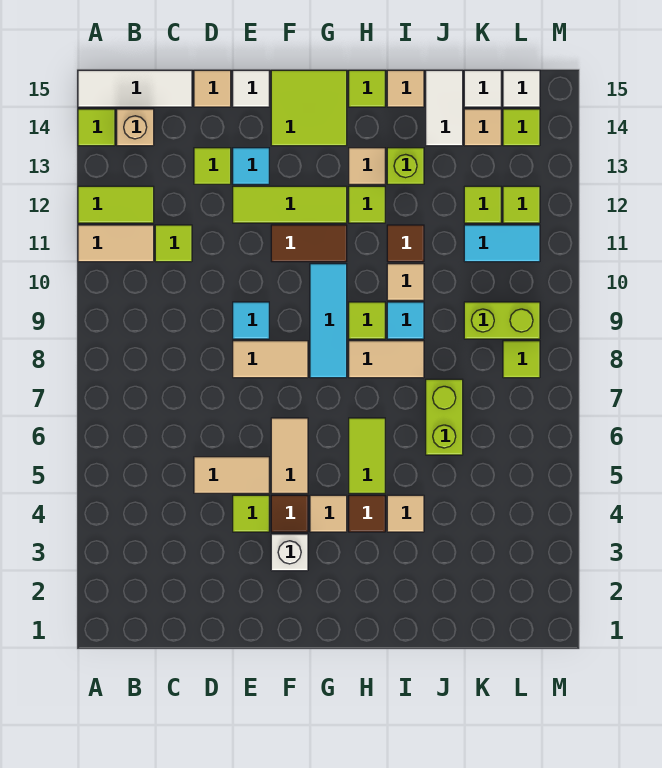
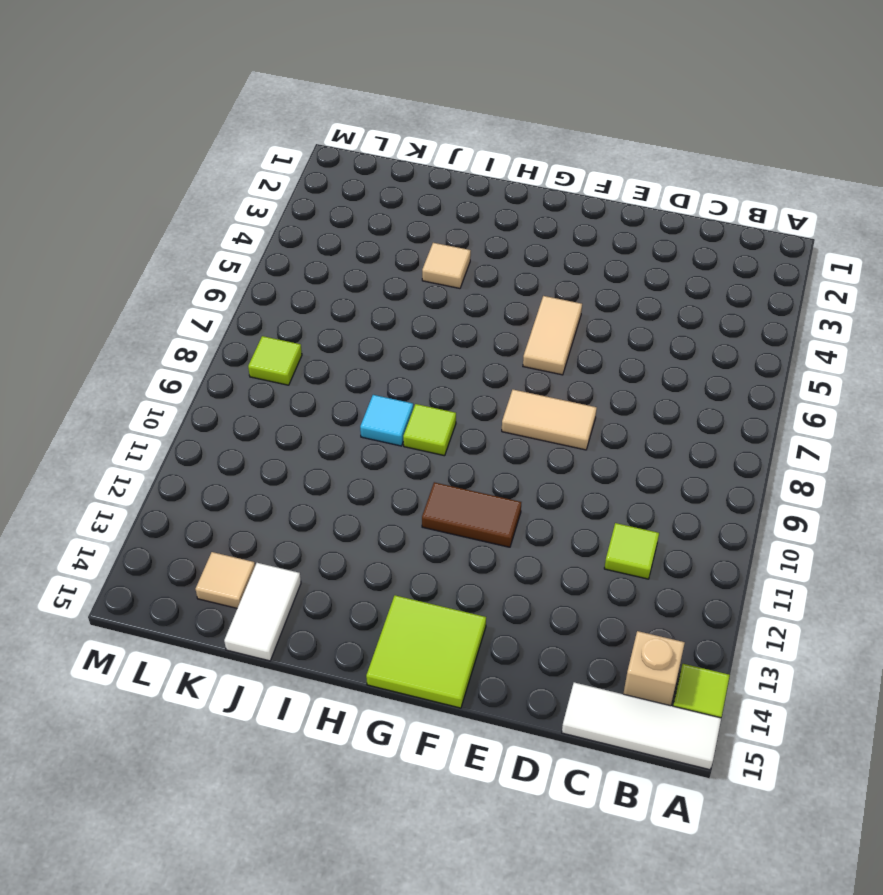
none -> tan tile A11:B11 level 1
none -> lime tile A12:B12 level 1
none -> tan tile D5:E5 level 1
none -> lime tile D13 level 1

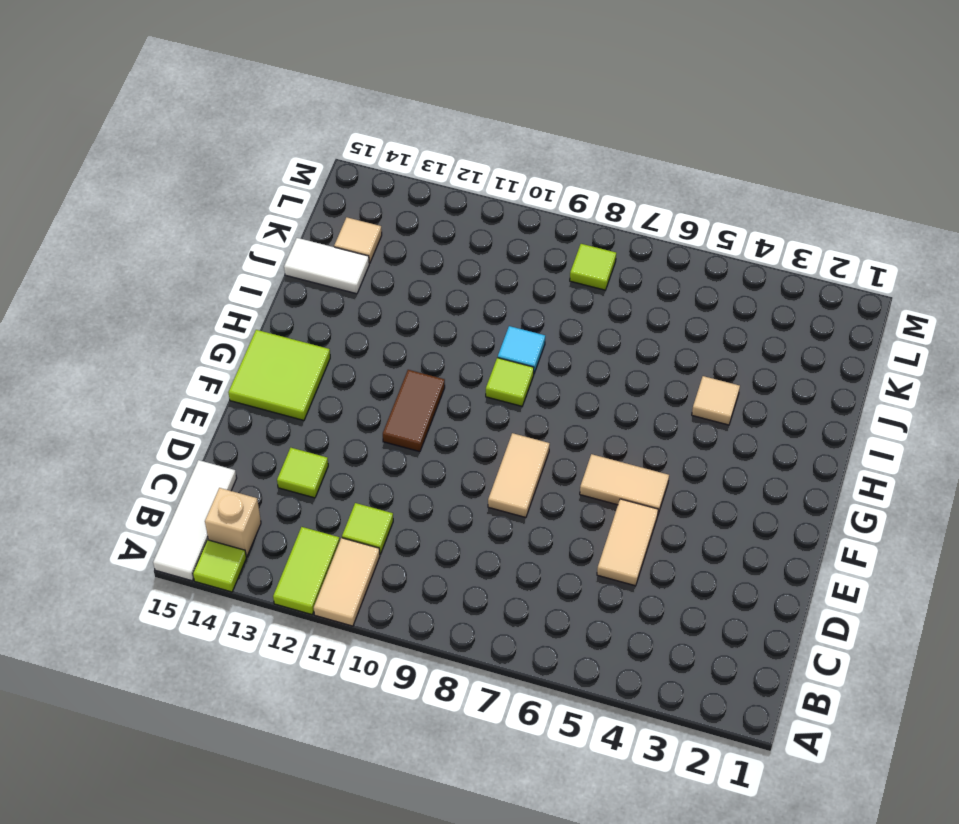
none -> tan tile D15 level 1
none -> lime tile E4 level 1
none -> cyan tile E9 level 1
none -> lime tile E12:G12 level 1

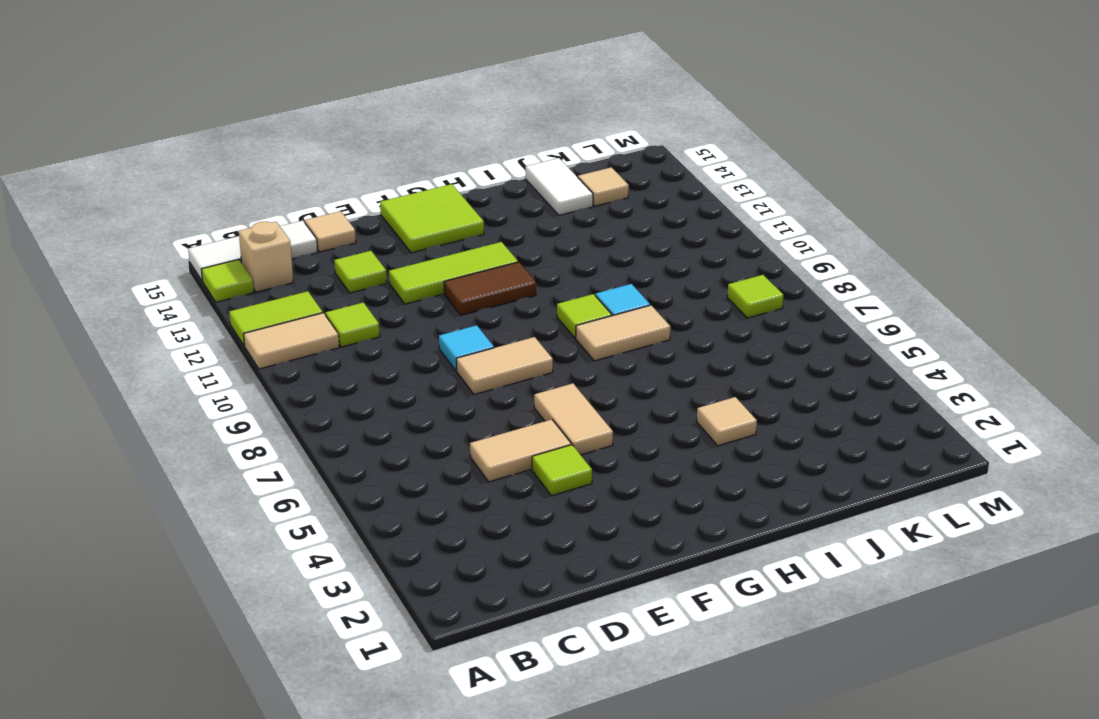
none -> cyan tile E13 level 1
none -> white tile E15 level 1
none -> white brick F3 level 1
none -> brown tile F4 level 1

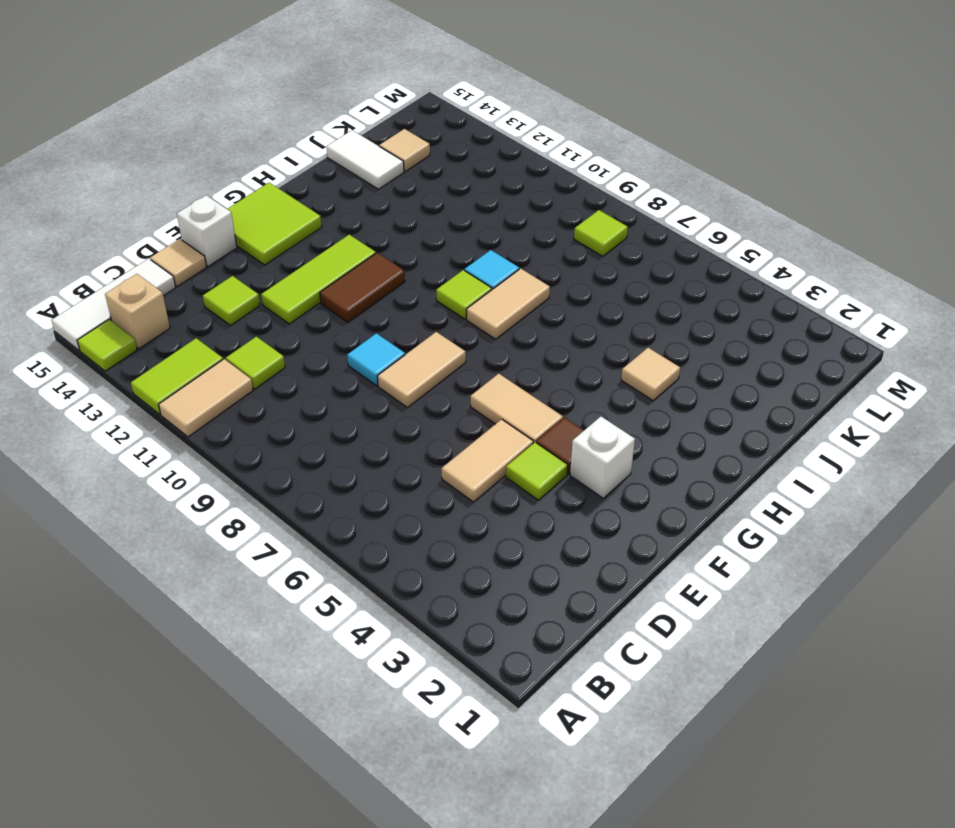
white brick E15 level 1 -> white tile E15 level 1
none -> cyan tile E13 level 1
none -> tan tile G4 level 1
none -> cyan tile G8:G10 level 1
none -> brown tile H4 level 1

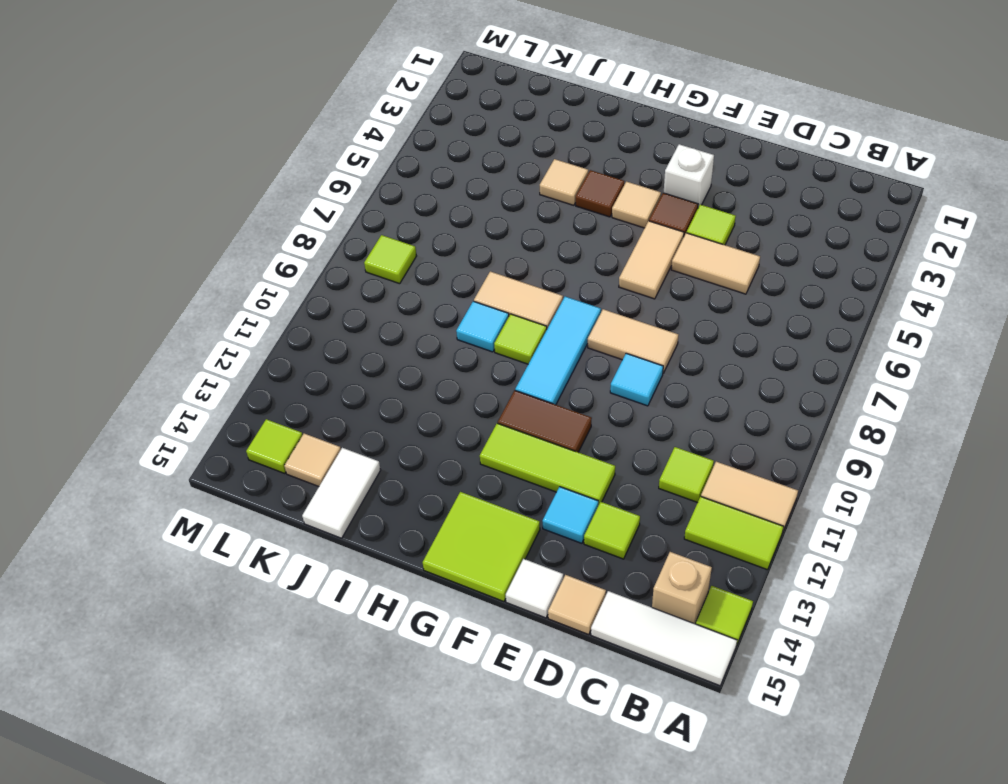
none -> lime tile H5:H6 level 1
none -> lime tile H12 level 1
none -> tan tile H13 level 1
none -> lime tile H15 level 1

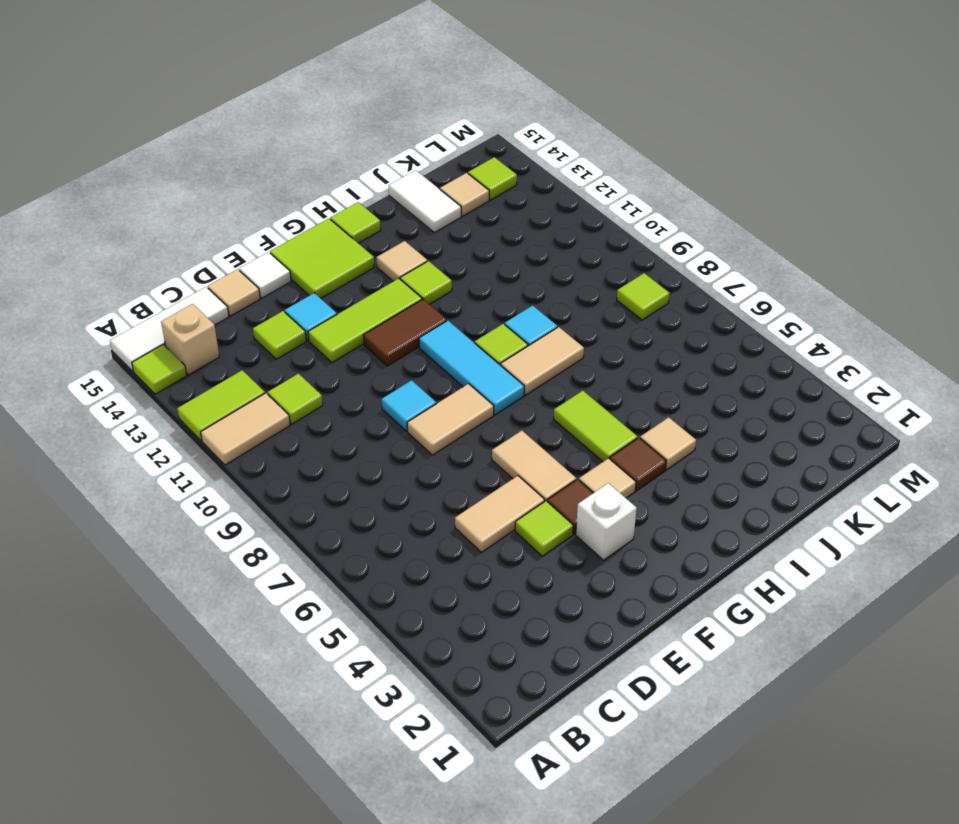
none -> tan tile I10 level 1
none -> brown tile I11 level 1
none -> lime brick I13 level 1
none -> tan tile I15 level 1

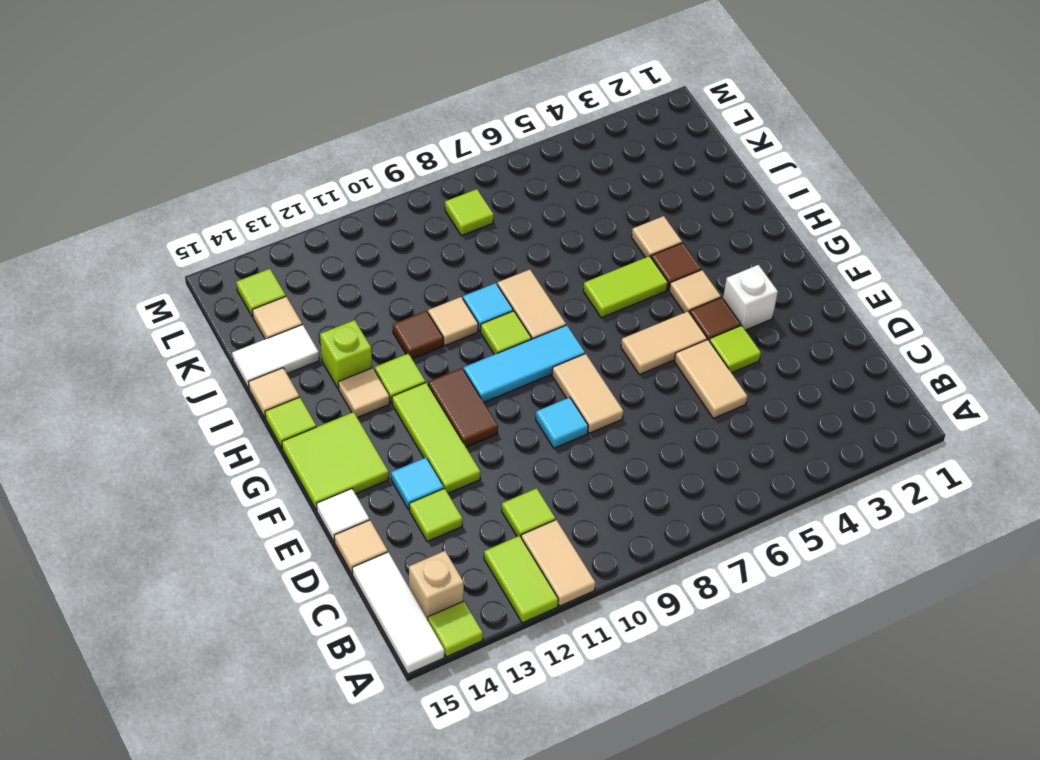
none -> lime brick J6:J7 level 1
none -> lime brick K9:L9 level 1
none -> cyan tile K11:L11 level 1
none -> lime tile K12 level 1

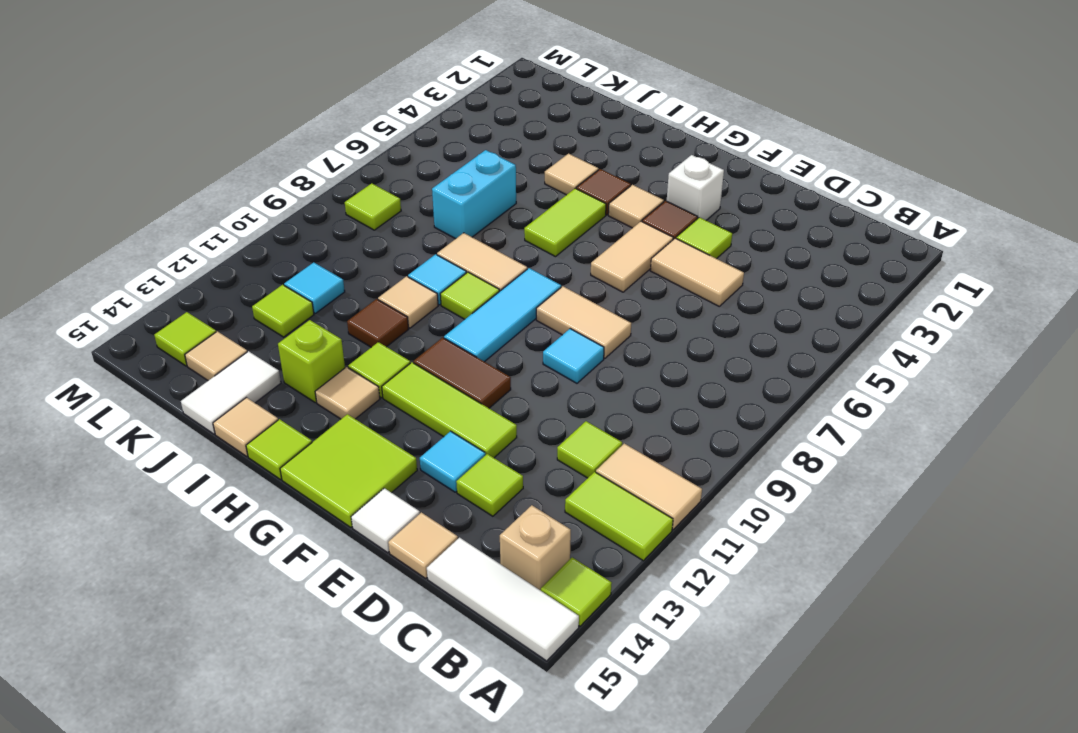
cyan brick J6:J7 level 1 -> lime brick J6:J7 level 1
cyan tile K11 level 1 -> cyan tile K11:L11 level 1
none -> lime brick K9:L9 level 1
none -> white tile K15 level 1
none -> lime tile L12 level 1
none -> white tile L15 level 1

